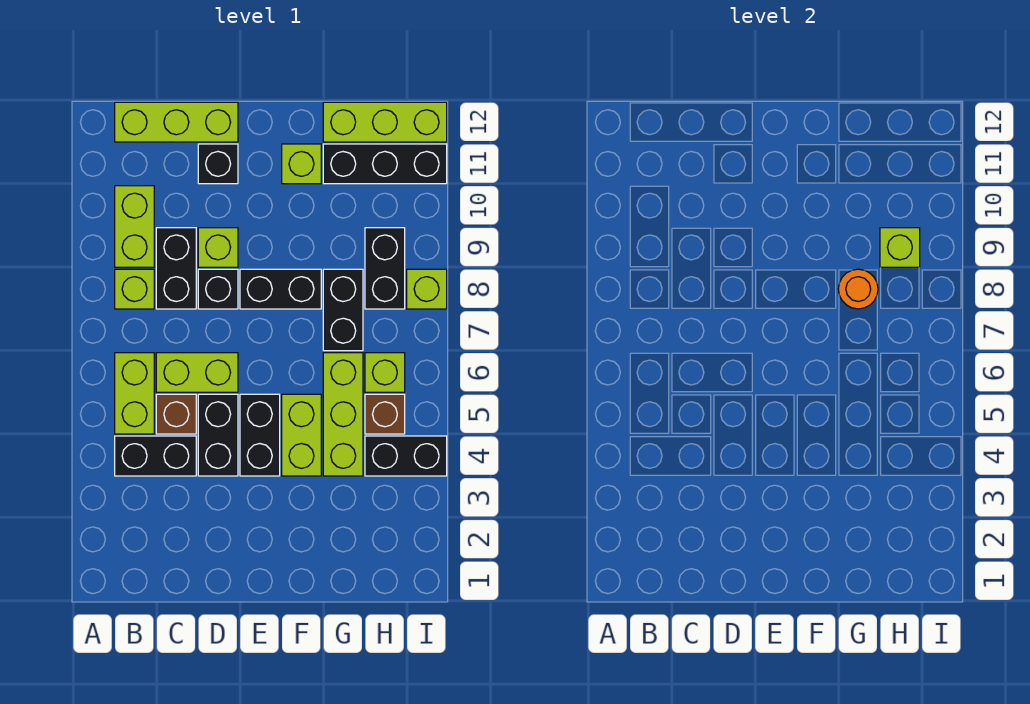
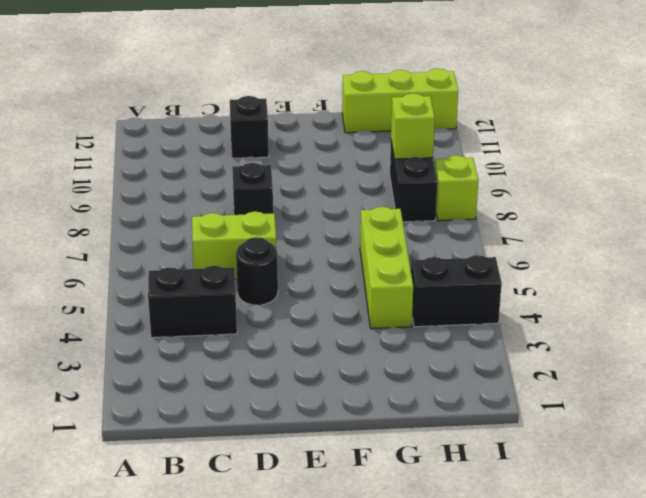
black round brick D5 level 1 -> black brick D4:D5 level 1
none -> lime brick B5:B6 level 1
none -> lime brick B8 level 1
none -> lime brick B9:B10 level 1

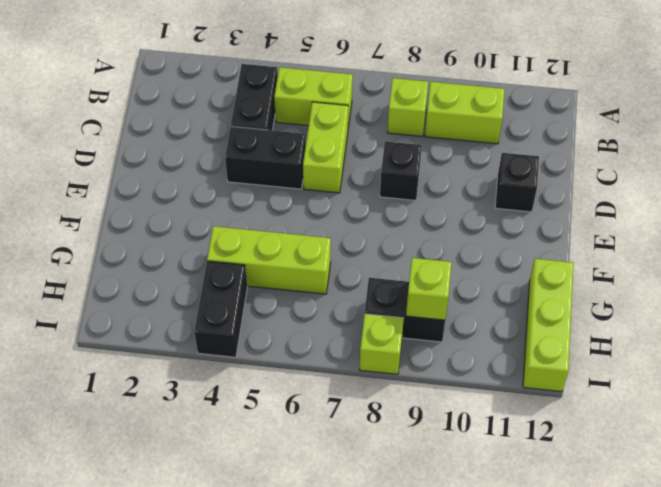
none -> lime brick B12:D12 level 1
none -> brown brick C5 level 1
none -> black brick C8:C9 level 1

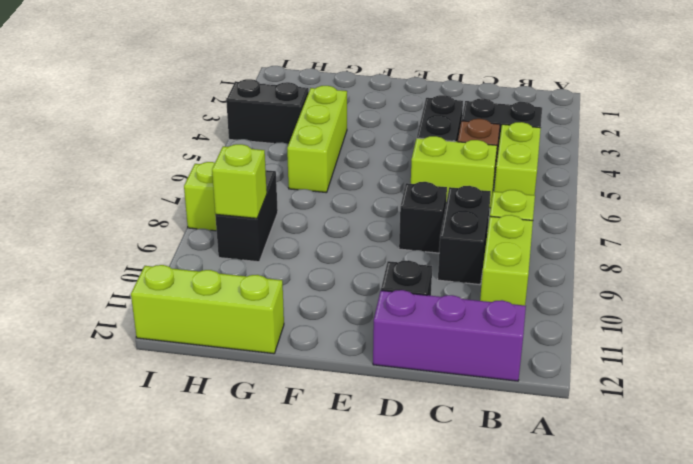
purple brick B12:D12 level 1 -> lime brick B12:D12 level 1
none -> lime brick D9 level 1
none -> black brick E4:E5 level 1
none -> black brick E8:F8 level 1

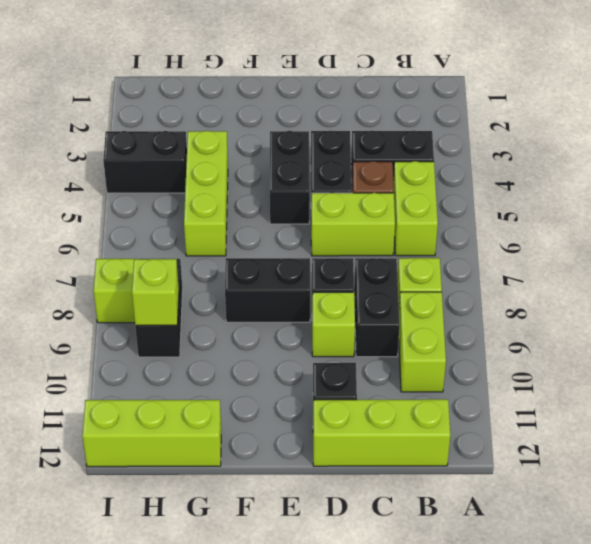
none -> lime brick F4:F5 level 1
none -> lime brick F11 level 1
none -> black brick G7:G8 level 1

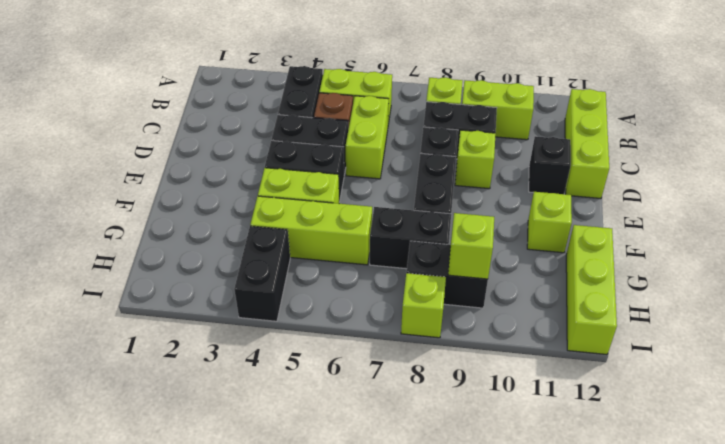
none -> black brick G11:I11 level 1
none -> brown brick H5 level 1
none -> lime brick H6 level 1

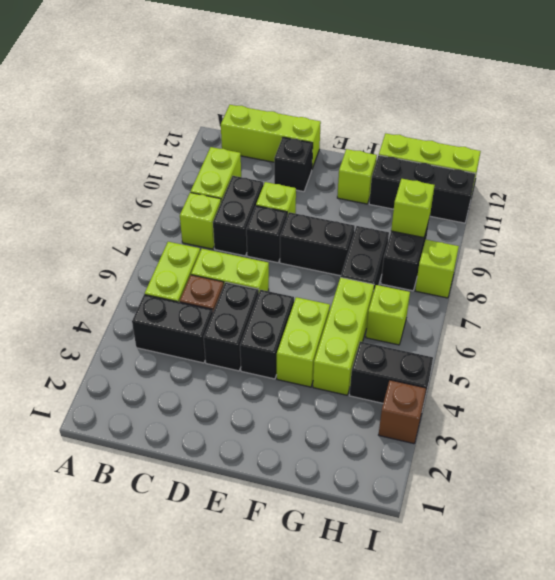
brown brick I3 level 1 -> brown brick H5 level 1
none -> orange round brick G8 level 2

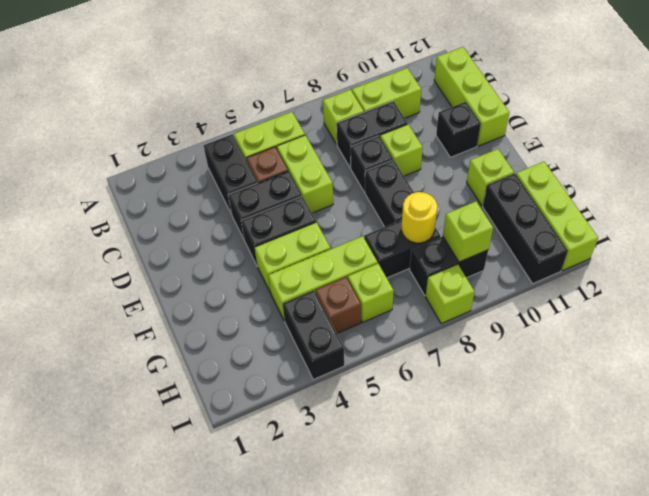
yellow round brick G8 level 2 -> orange round brick G8 level 2

